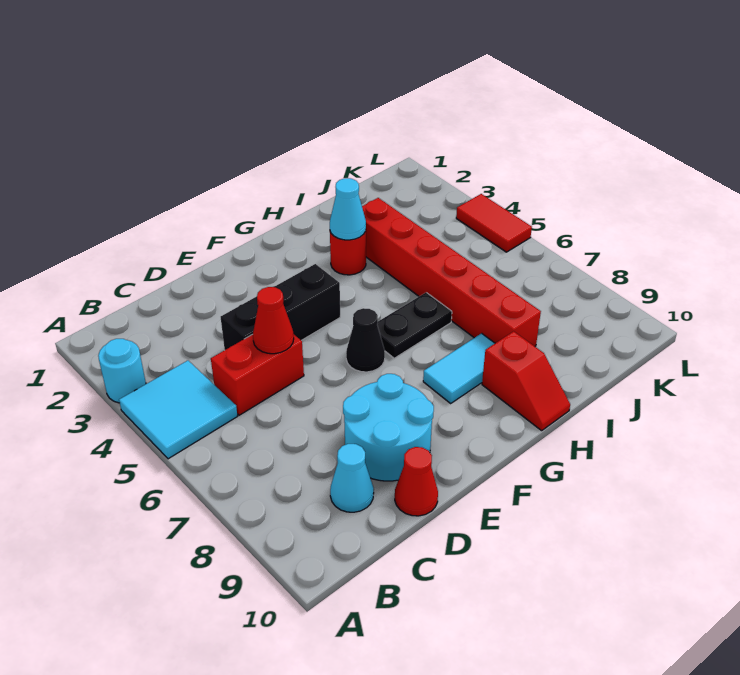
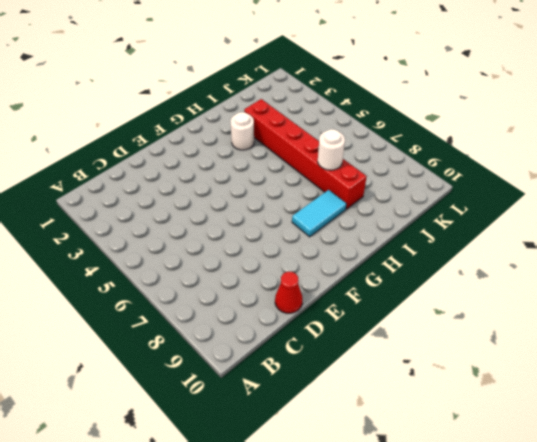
white round brick H3 level 1 -> red round brick H3 level 1
white round brick I7 level 2 -> none
none -> cyan round brick A3 level 1
none -> cyan tile A4:B5 level 1
none -> red brick C5:D5 level 1

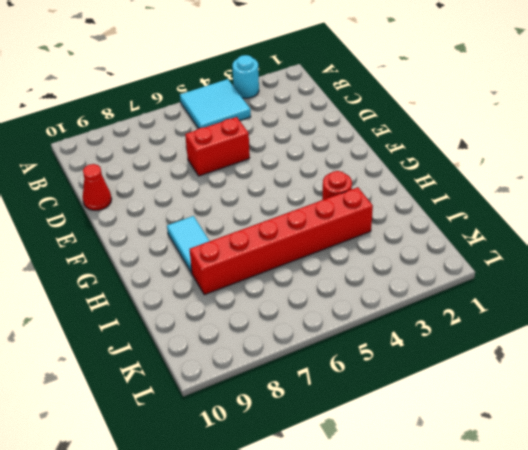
red brick D5:D6 level 1 -> red brick C5:D5 level 1
none -> cyan cone C9 level 1
none -> black brick D4:F4 level 1
none -> cyan round brick D8:E9 level 1

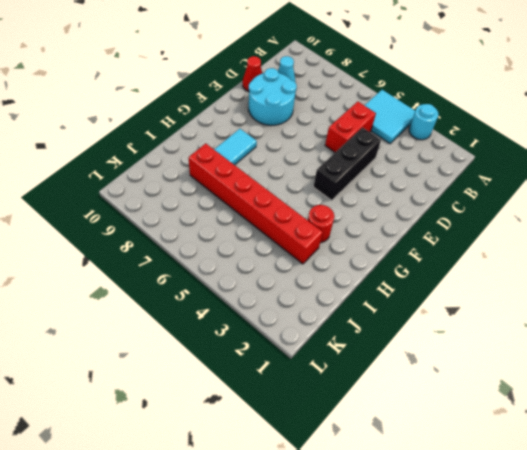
none -> black cone F6 level 1
none -> black plate G6:H6 level 1
none -> red slope H9:H10 level 1 top 9

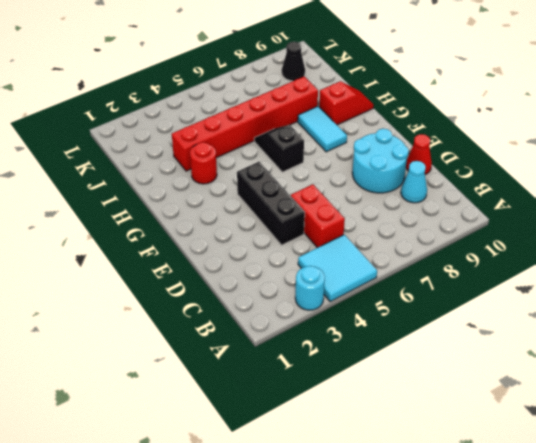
black slope G6:H6 level 1 top G -> black plate G6:H6 level 1
black cone K9 level 1 -> black cone F6 level 1
none -> red tile L4:L5 level 1
none -> red cone D5 level 2
none -> cyan cone H3 level 2

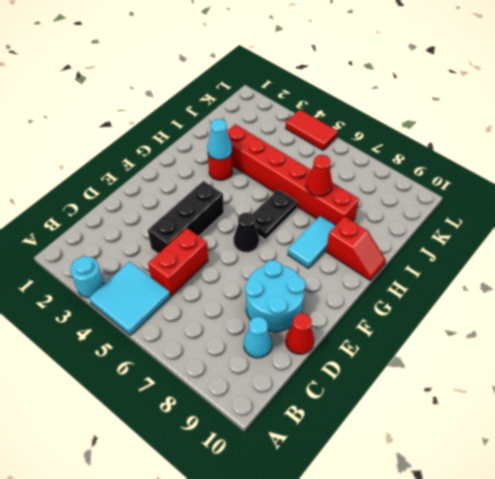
red cone I7 level 2 -> red cone D5 level 2

